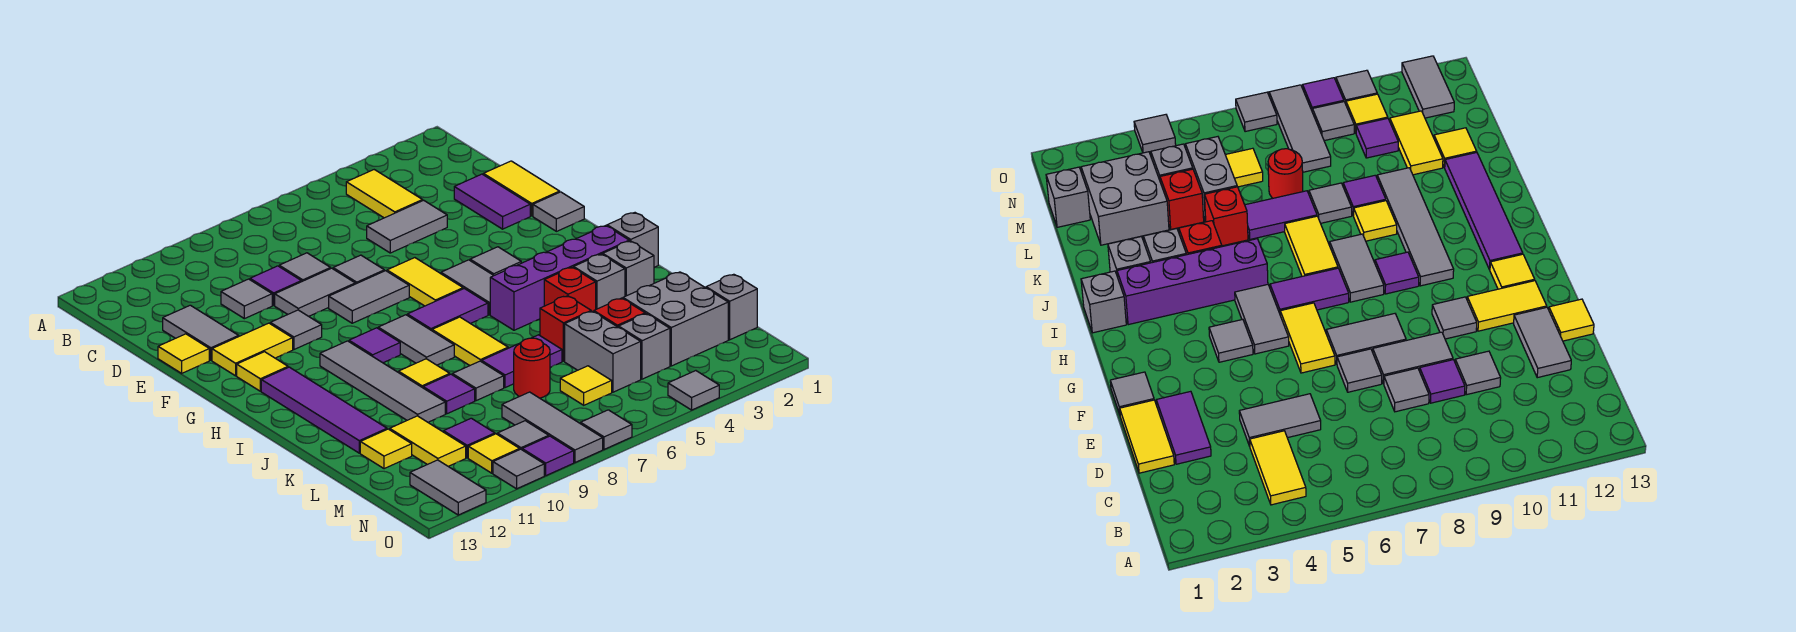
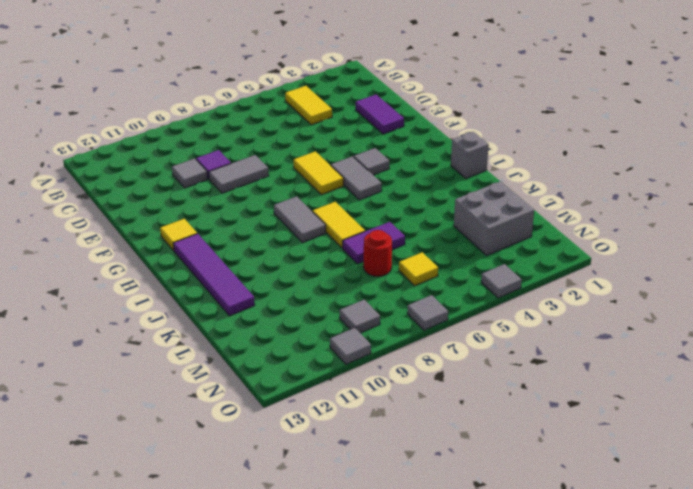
none -> yellow tile D1:E1 level 1
none -> grey tile D4:D5 level 1
none -> grey tile D8 level 1
none -> grey tile D12:E12 level 1

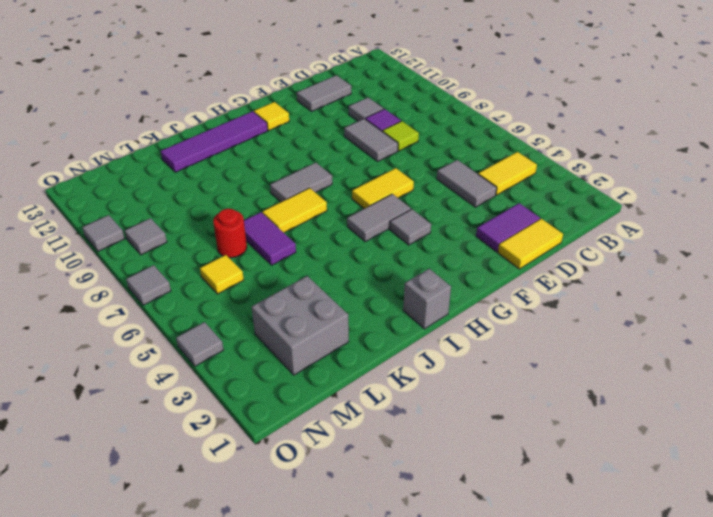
lime tile D8 level 1 -> grey tile D8 level 1
none -> grey tile E7 level 1
none -> yellow tile E13 level 1
none -> grey tile F1 level 1
none -> grey tile F7:F8 level 1

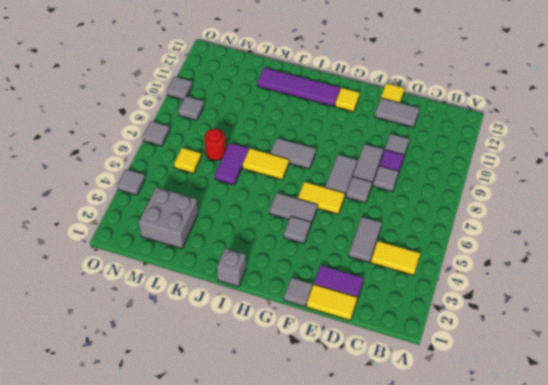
none -> grey tile F10 level 1
none -> yellow tile F11:F12 level 1
none -> purple tile H6:H7 level 1
none -> purple tile H9 level 1

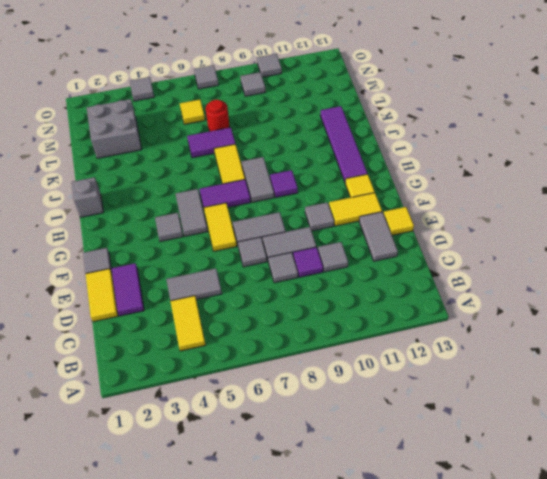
none -> grey tile H10:K10 level 1
none -> purple brick I2:I5 level 1
none -> grey brick J2 level 1
none -> grey brick J3 level 1

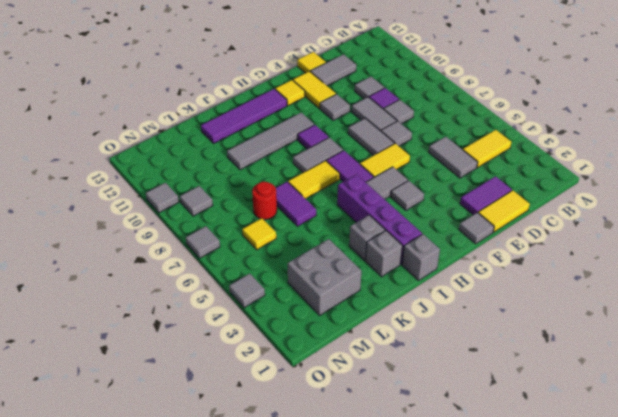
none -> red brick J4 level 1
none -> yellow tile J9 level 1
none -> red brick K5 level 1
none -> grey tile K8 level 1

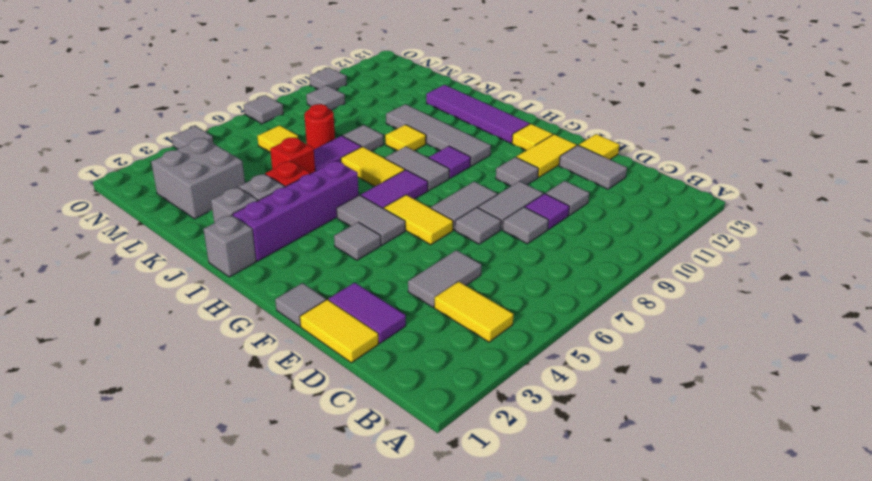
none -> purple tile K9 level 1
none -> red brick L4 level 1
none -> grey brick L5:M5 level 1
none -> yellow tile L11:M11 level 1

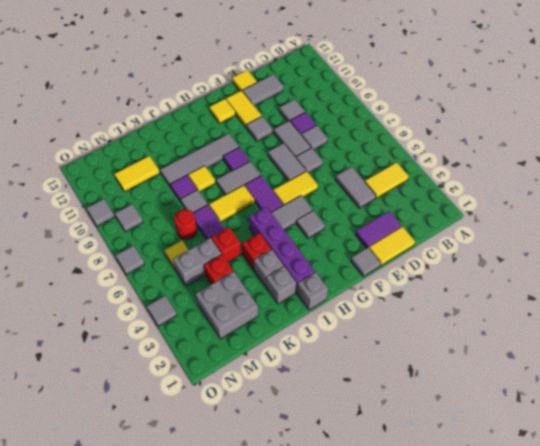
none -> purple tile H12:K12 level 1
none -> yellow tile L12 level 1
none -> grey brick M1 level 1
none -> grey brick M4 level 1

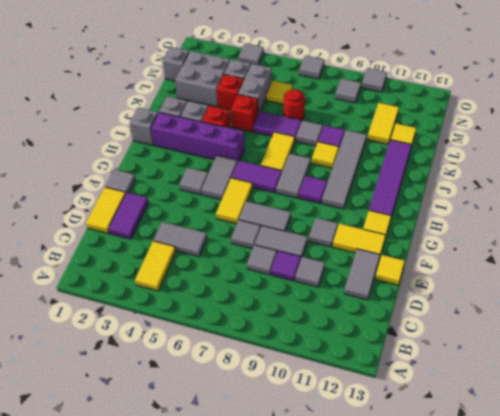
none -> grey tile M8:O8 level 1
none -> purple tile M10 level 1
none -> yellow tile N10 level 1
none -> grey tile N12:O12 level 1

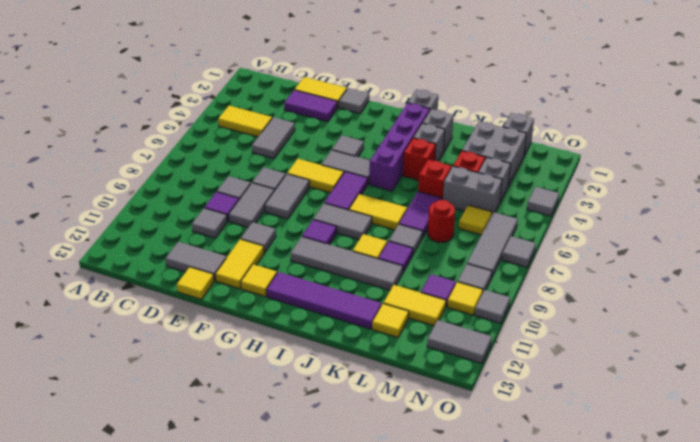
grey tile N6:N8 level 1 -> grey tile M8:O8 level 1
none -> purple tile O9 level 1

